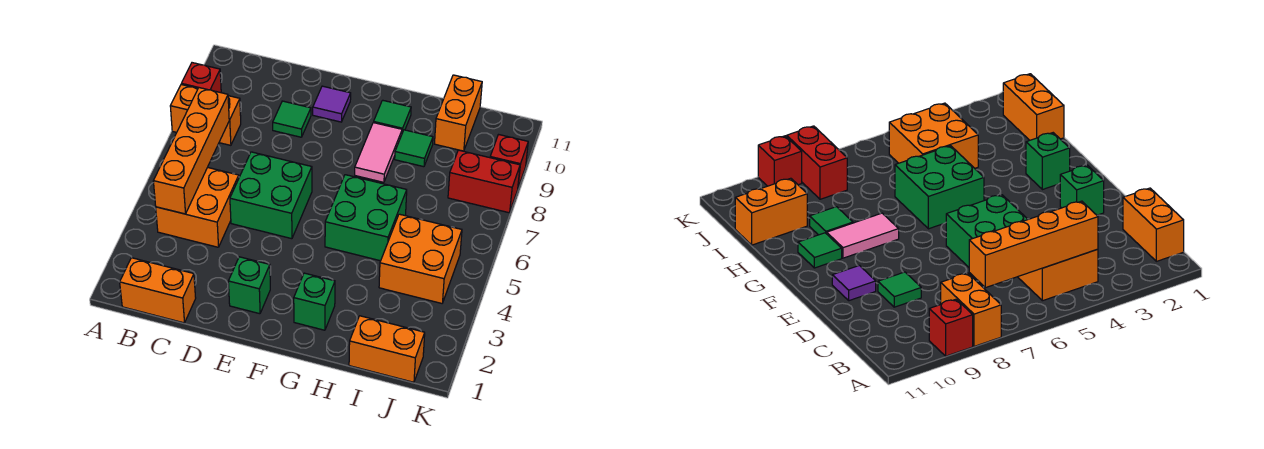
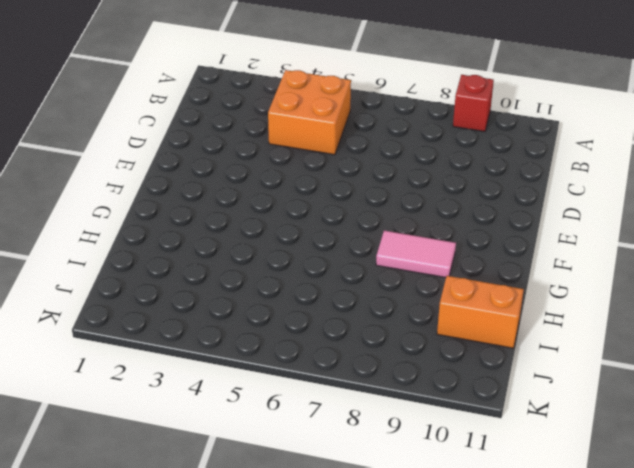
none -> orange brick A8:B8 level 1
none -> orange brick B1:C1 level 1
none -> green brick D5:E6 level 1

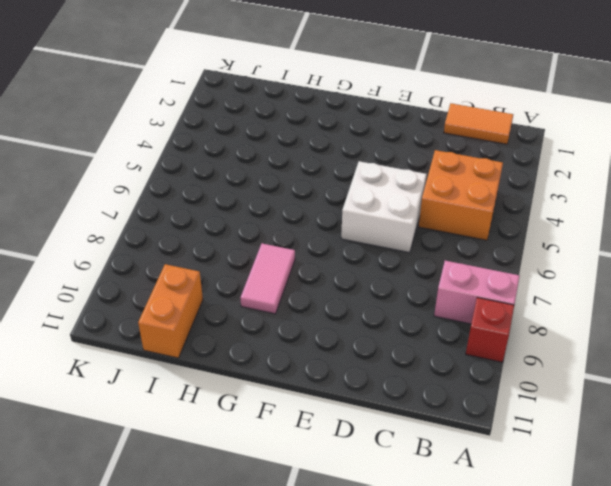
pink brick A8:B8 level 1 -> orange brick A8:B8 level 1
orange tile B1:C1 level 1 -> orange brick B1:C1 level 1
white brick D5:E6 level 1 -> green brick D5:E6 level 1
none -> green tile D9 level 1
none -> green brick E2 level 1
none -> purple tile E10 level 1

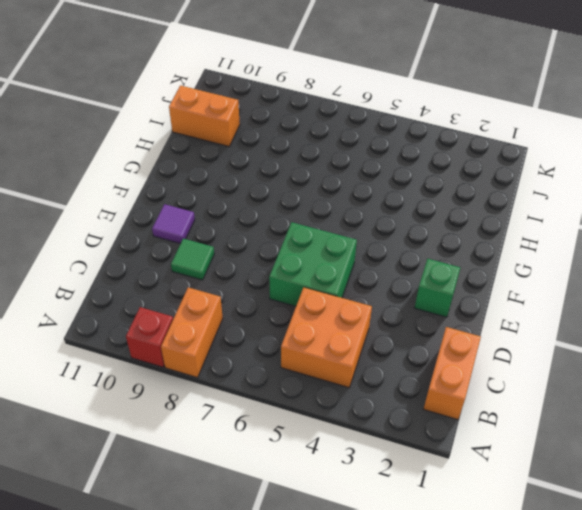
none -> green brick G2 level 1
none -> green brick G5:H6 level 1
none -> pink tile G8:G9 level 1

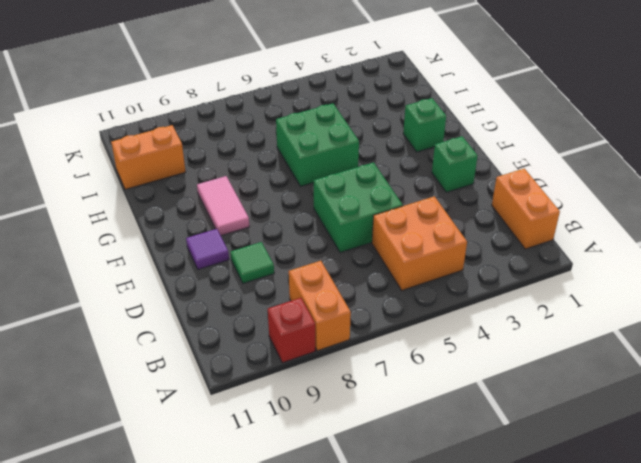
pink tile F9:G9 level 1 -> pink tile G8:G9 level 1
none -> green tile G10 level 1
none -> green tile H9 level 1
none -> orange brick I1:J1 level 1

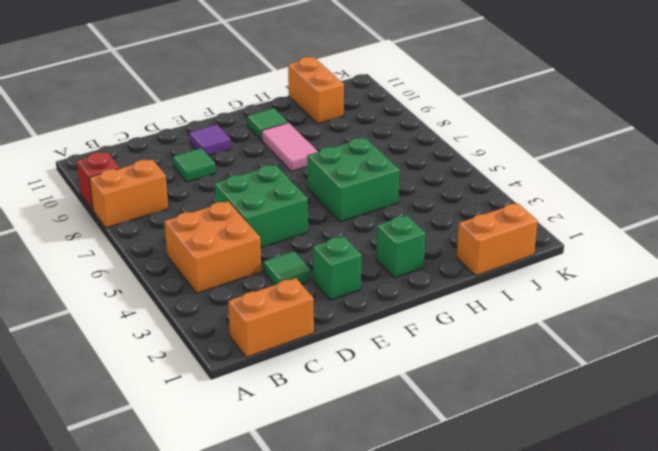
green tile D3 level 1 -> green tile H9 level 1
none -> orange brick I4:J5 level 1
none -> red brick J8:K8 level 1
none -> red brick K9 level 1

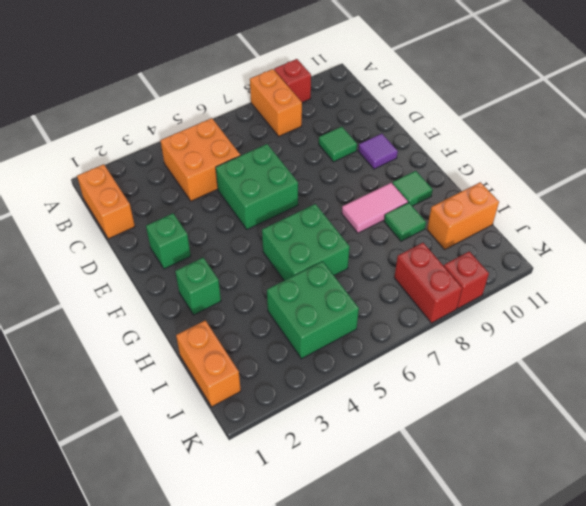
green brick I4:J5 level 1 -> orange brick I4:J5 level 1
none -> orange brick B4:B7 level 2

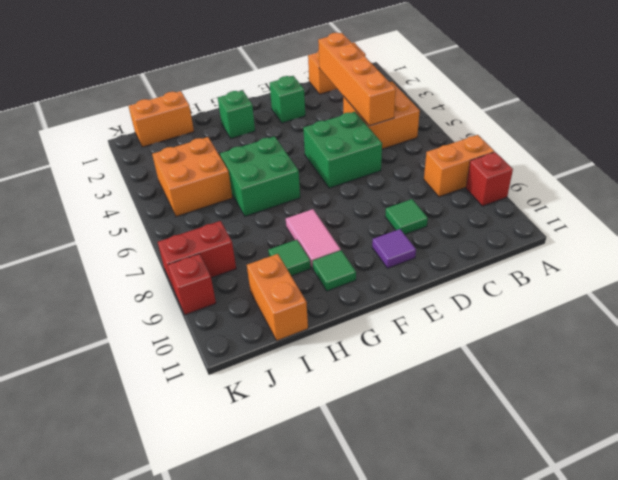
orange brick C2:C5 level 2 -> orange brick B4:B7 level 2

